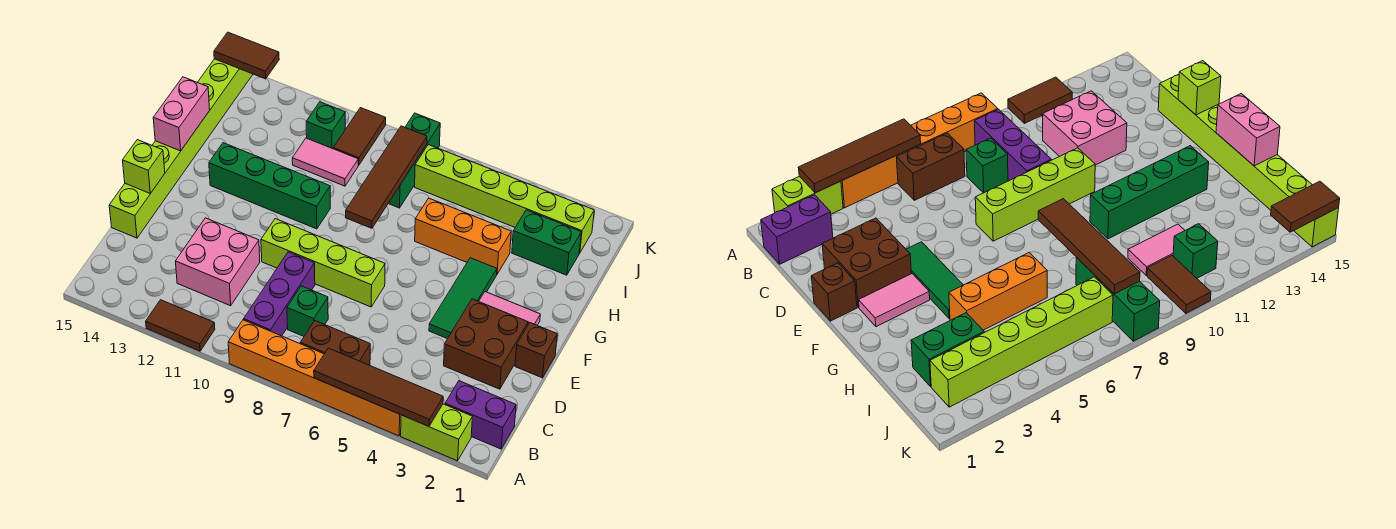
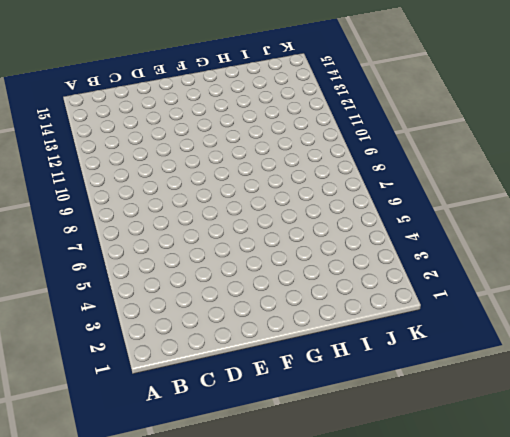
none -> lime brick A2:A3 level 1
none -> orange brick A4:A9 level 1
none -> brown tile A11:A12 level 1

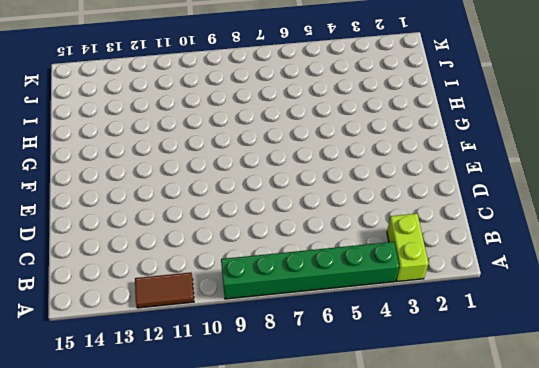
lime brick A3:B3 level 1 -> lime brick A2:A3 level 1
green brick A4:A9 level 1 -> orange brick A4:A9 level 1
none -> purple brick B1:B2 level 1
none -> brown brick B6:B7 level 1
none -> purple brick B9:D9 level 1

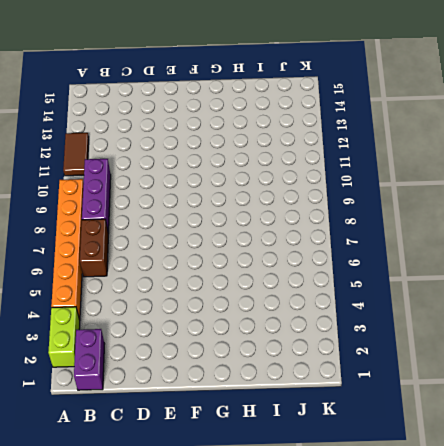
purple brick B8:B10 level 1 -> purple brick B9:D9 level 1
none -> green brick C8 level 1
none -> pink brick C11:D12 level 1
none -> brown brick D2:E3 level 1

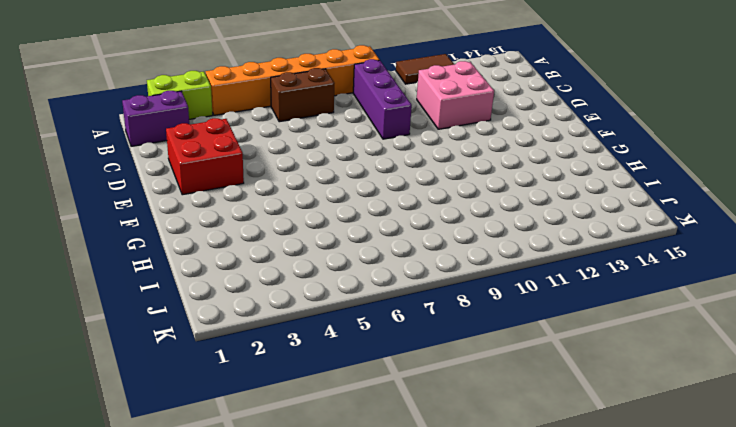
red brick D2:E3 level 1 -> brown brick D2:E3 level 1
none -> green brick C8 level 1
none -> lime brick D15:K15 level 1
none -> brown brick E1 level 1

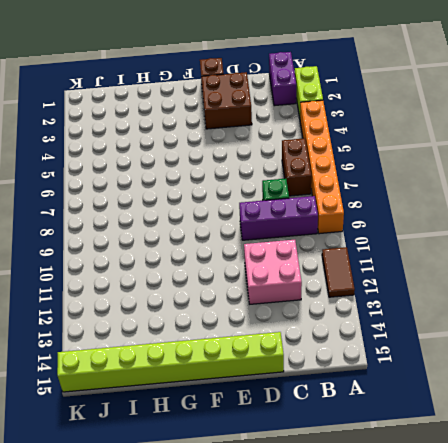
none -> green tile E4:G4 level 1
none -> lime brick E7:E10 level 1
none -> pink tile F2:F3 level 1

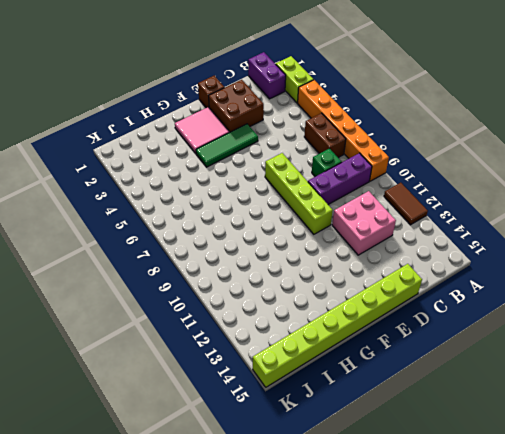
pink tile F2:G3 level 1 -> pink tile F2:F3 level 1
none -> green brick G10:G13 level 1
none -> orange brick H4:H6 level 1
none -> green brick I2:I3 level 1

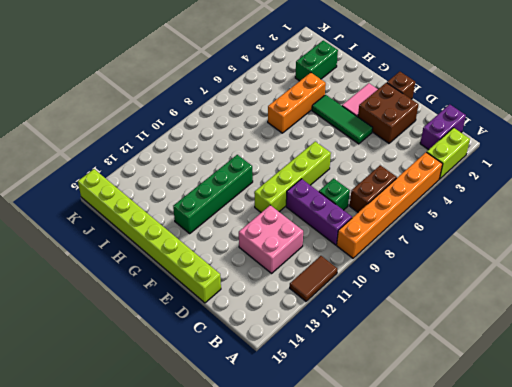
none -> green brick I8:K8 level 1
none -> pink tile I10:I11 level 1
none -> lime brick J2:J7 level 1

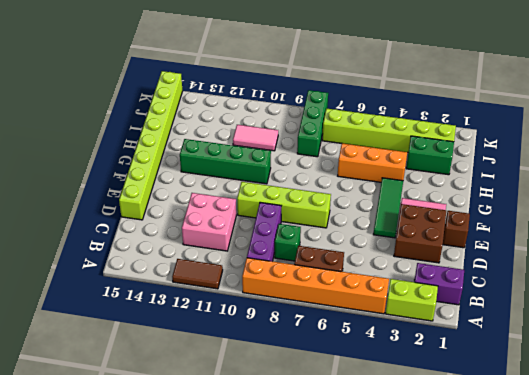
none -> brown tile J10:K10 level 1
none -> green brick J11 level 1
none -> brown tile A3:A6 level 2

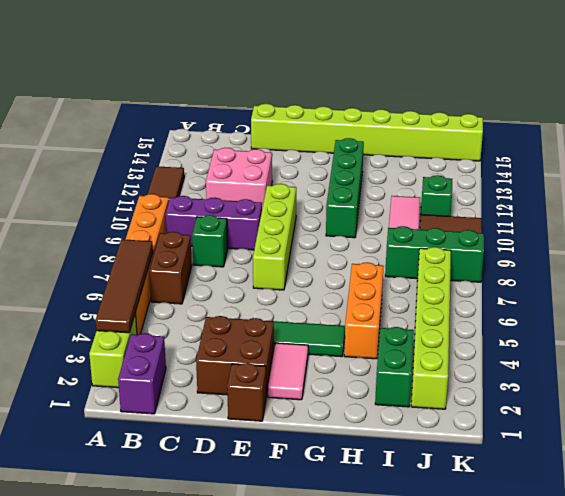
none -> lime brick E15 level 2
none -> brown tile G8:J8 level 2
none -> pink brick G15:H15 level 2

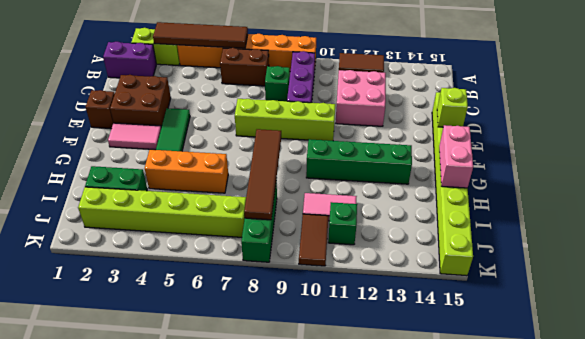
none -> brown tile K14:K15 level 2

